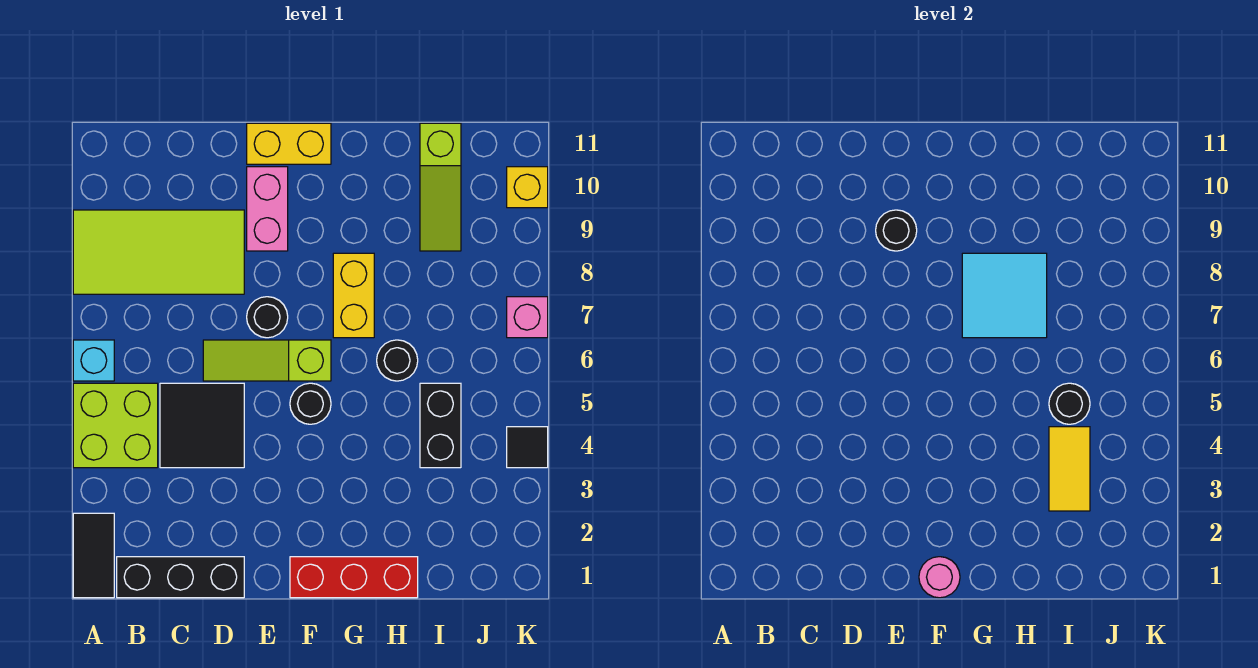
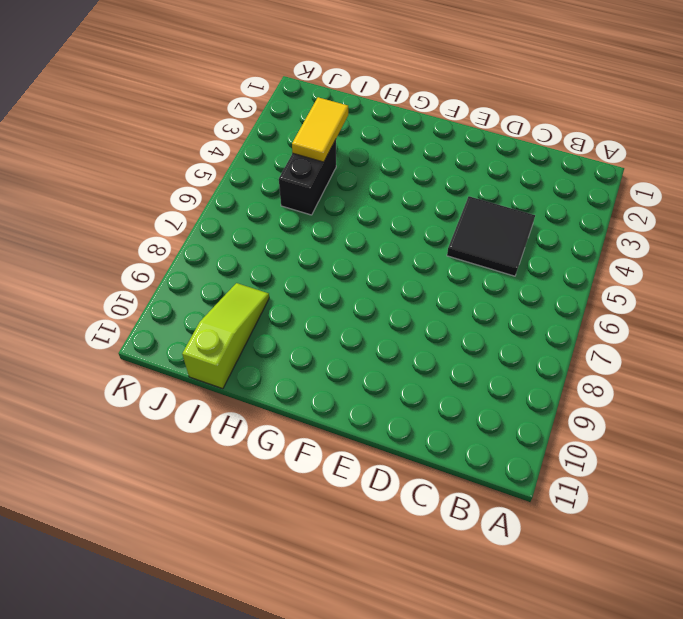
none -> black tile A1:A2 level 1
none -> lime brick A4:B5 level 1
none -> cyan brick A6 level 1

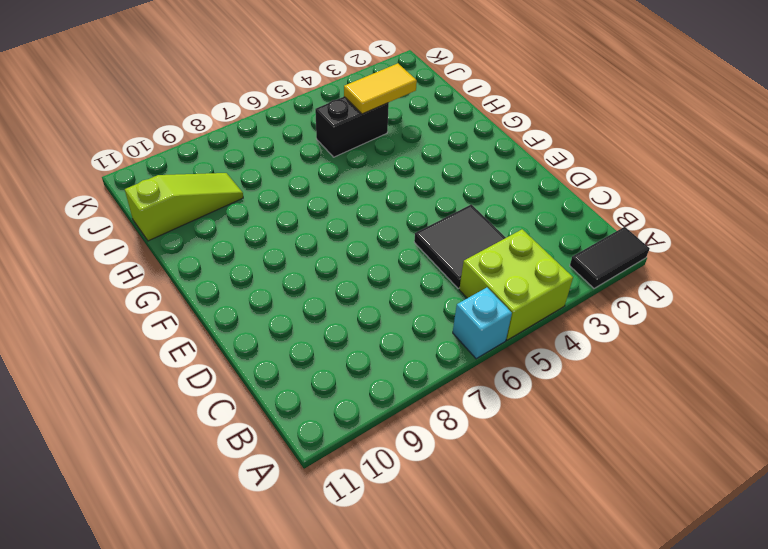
none -> lime tile A8:D9 level 1
none -> black brick B1:D1 level 1
none -> lime slope D6:F6 level 1 top F

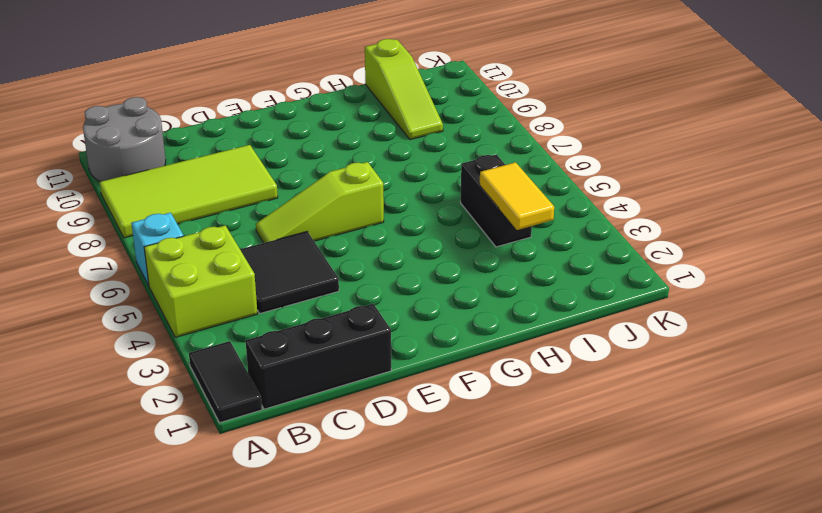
grey round brick A10:B11 level 1 -> none
none -> black round brick E7 level 1
none -> pink brick E9:E10 level 1
none -> yellow brick E11:F11 level 1

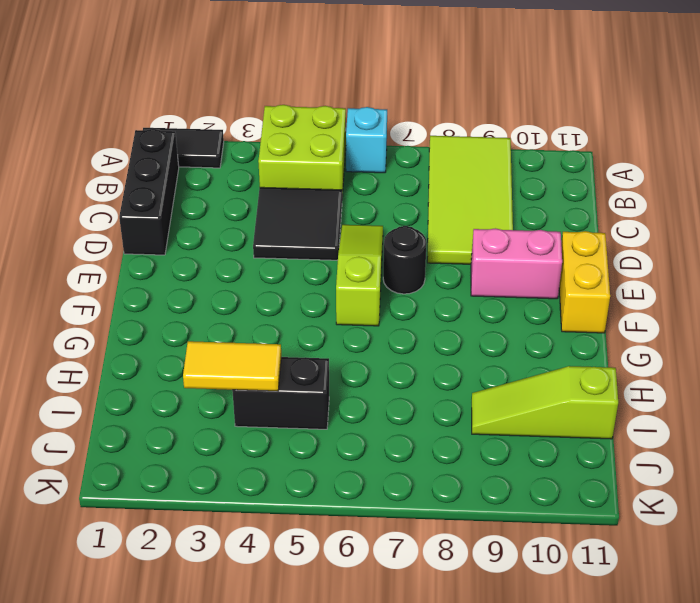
none -> red brick F1:H1 level 1
none -> black round brick F5 level 1
none -> yellow brick G7:G8 level 1

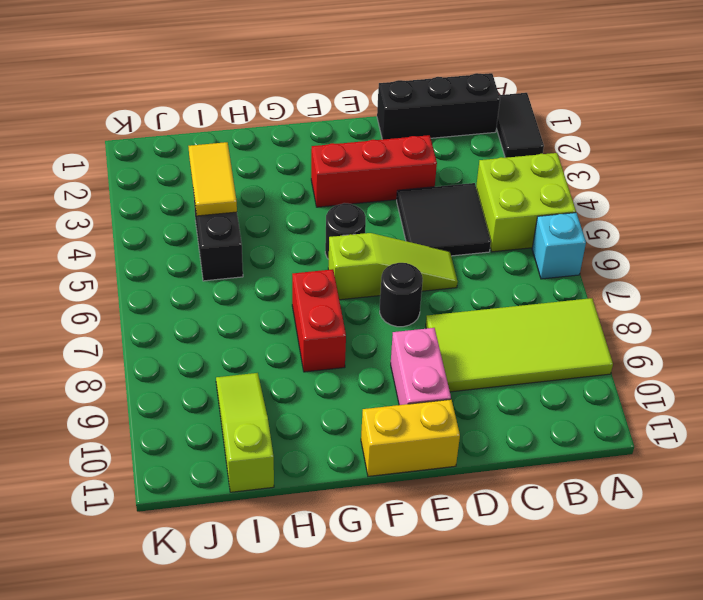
red brick D3:F3 level 1 -> red brick F1:H1 level 1
red brick G7:G8 level 1 -> yellow brick G7:G8 level 1
none -> black round brick H6 level 1
none -> black tile K4 level 1
none -> pink brick K7 level 1

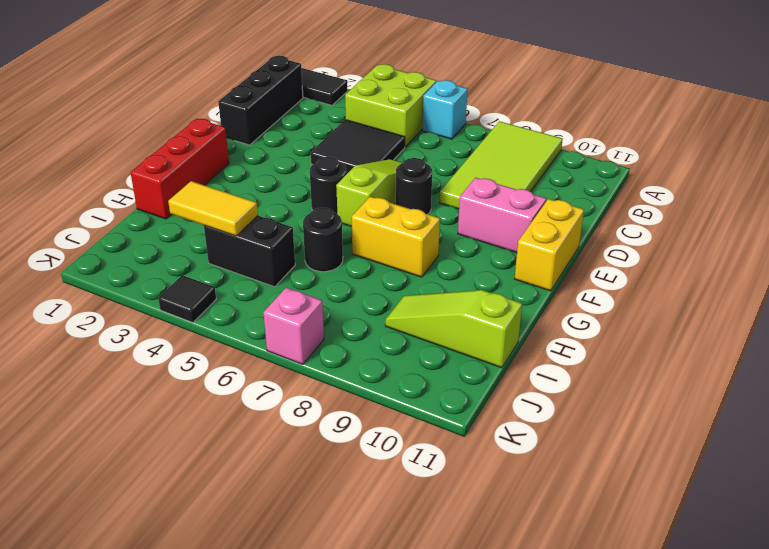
none -> yellow brick K10 level 1
none -> black round brick E9 level 2
none -> pink round brick F1 level 2

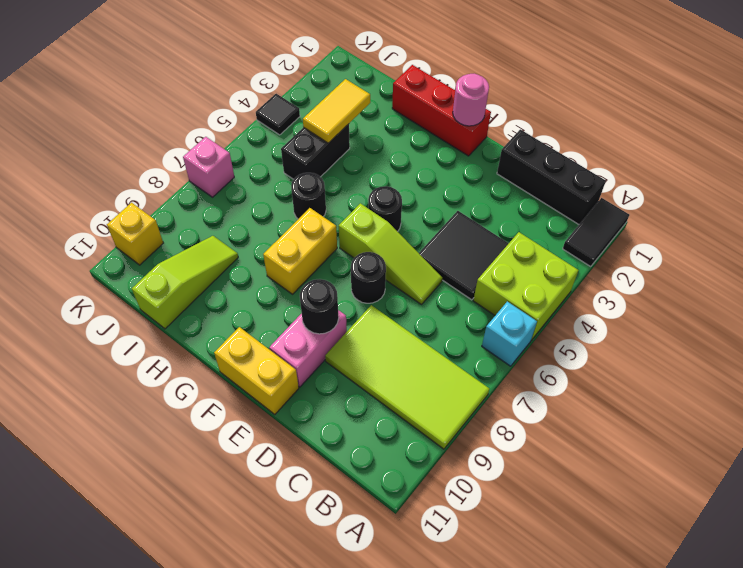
none -> cyan tile G7:H8 level 2
none -> black round brick I5 level 2

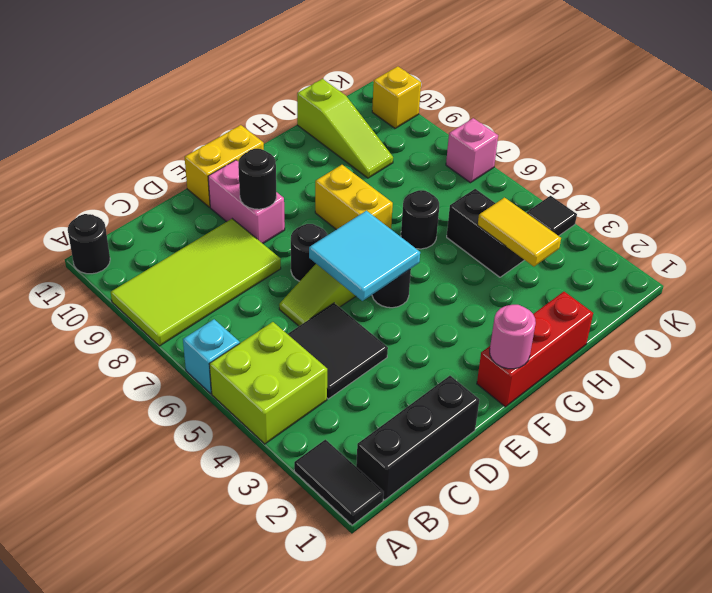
black round brick A11 level 1 -> black round brick I5 level 2
cyan tile E5:F6 level 2 -> cyan tile G7:H8 level 2

